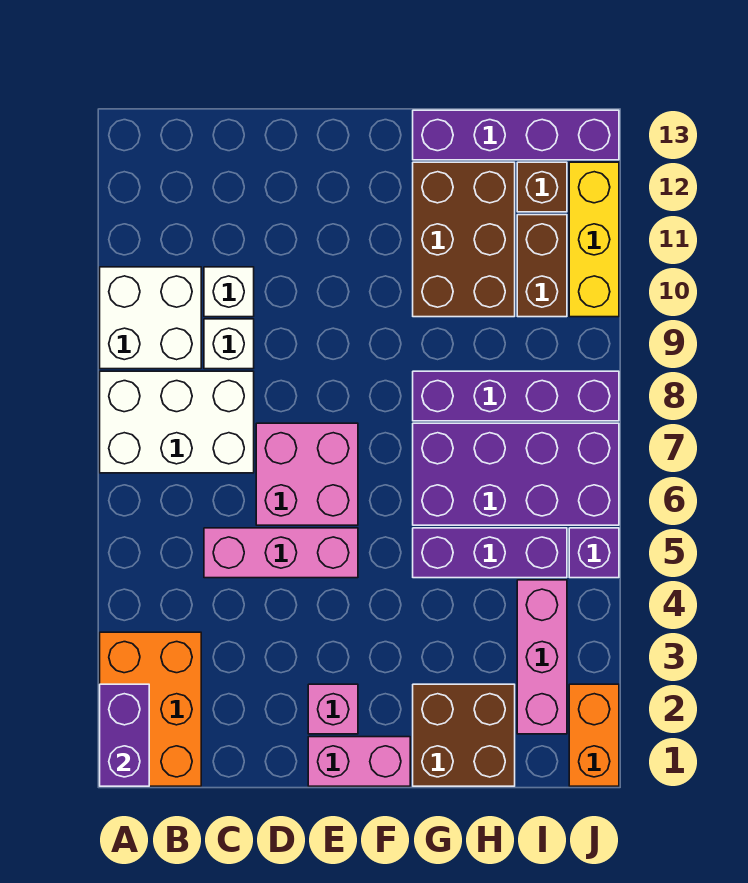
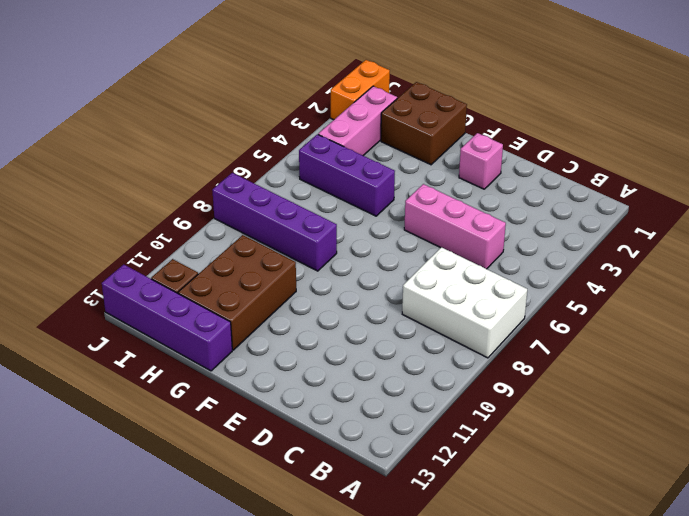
none -> orange brick A1:B3 level 1
none -> white brick A9:B10 level 1
none -> white brick C9 level 1

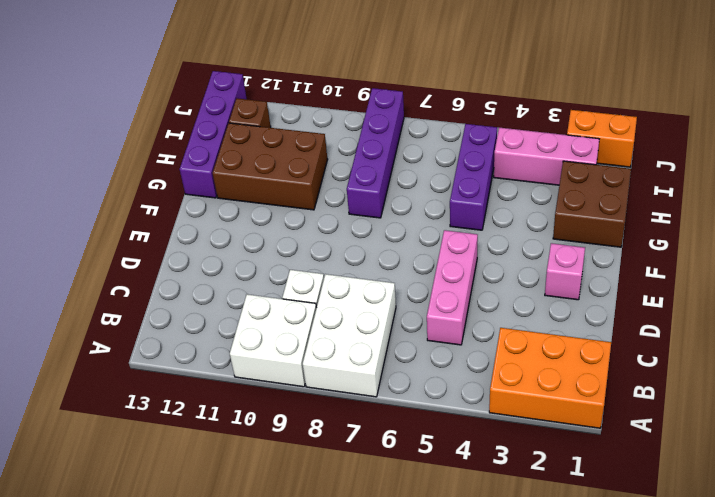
none -> white brick C10 level 1
none -> pink brick D6:E7 level 1
none -> pink brick E1:F1 level 1

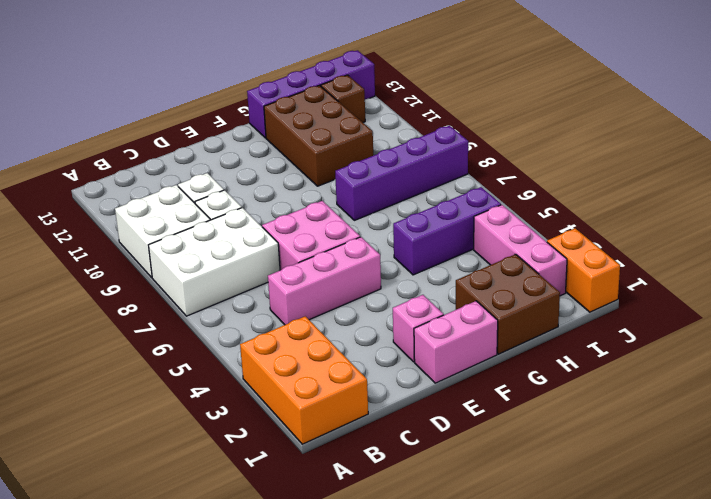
none -> purple brick G6:J7 level 1
none -> brown brick I10:I11 level 1
none -> purple brick J5 level 1

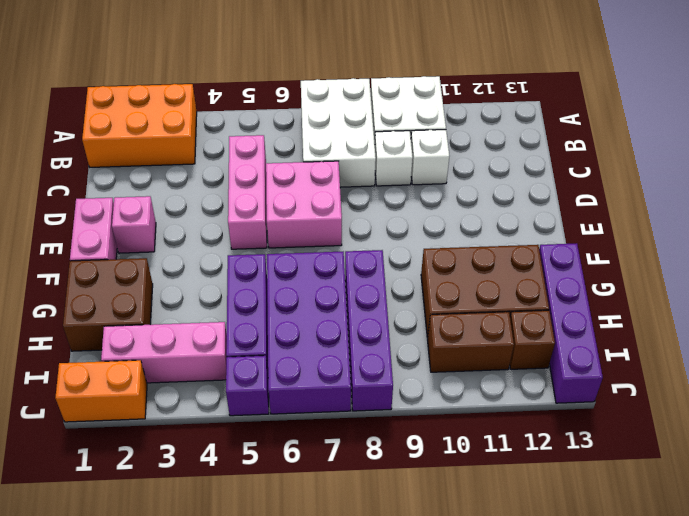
none -> yellow brick J10:J12 level 1
none -> purple brick A1:A2 level 2

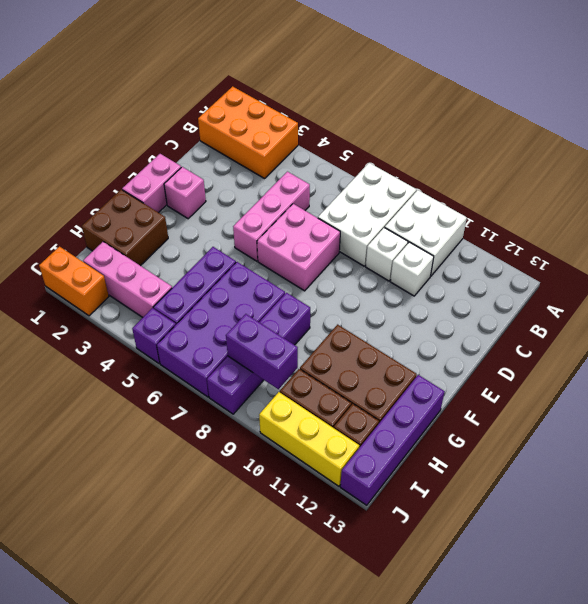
purple brick I8:I9 level 2 -> purple brick A1:A2 level 2

